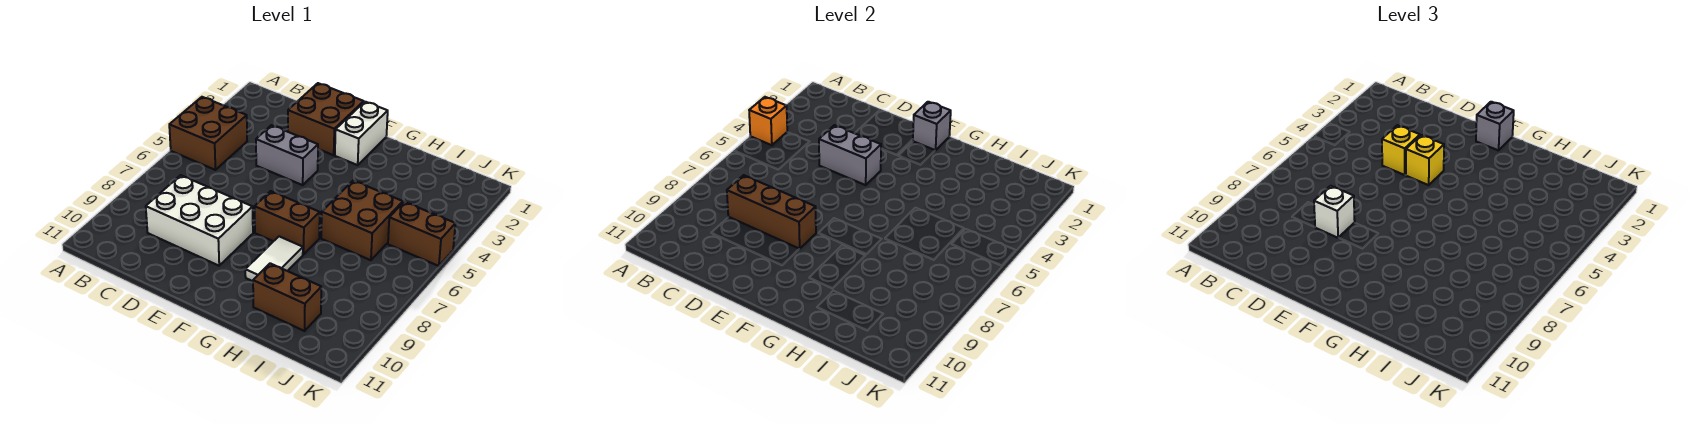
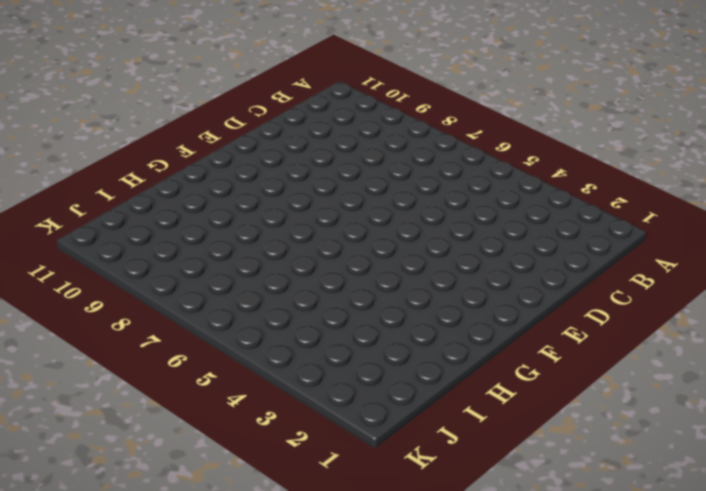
none -> brown brick A4:B5 level 1
none -> white brick C8:E9 level 1
none -> brown brick D1:E2 level 1

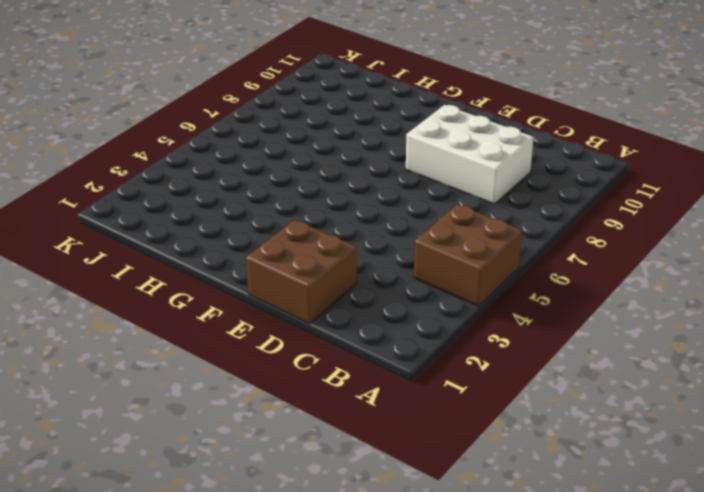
none -> grey brick D4:E4 level 1
none -> white brick F1:F2 level 1
none -> brown brick F7:G7 level 1

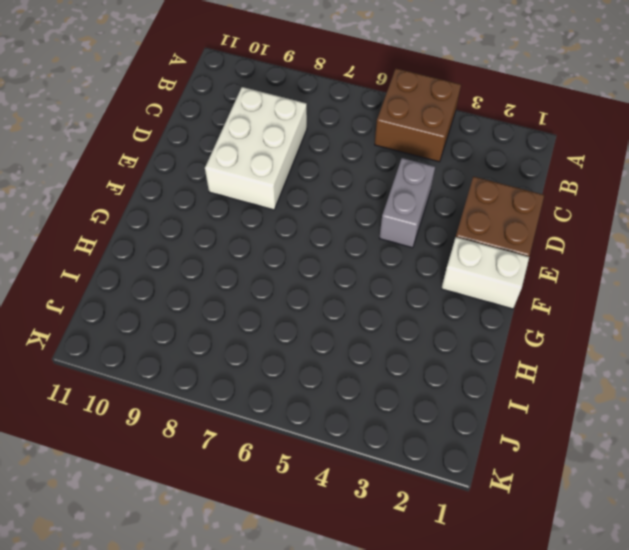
none -> brown brick F7:G7 level 1
none -> white tile G8:G9 level 1
none -> brown brick H5:I6 level 1

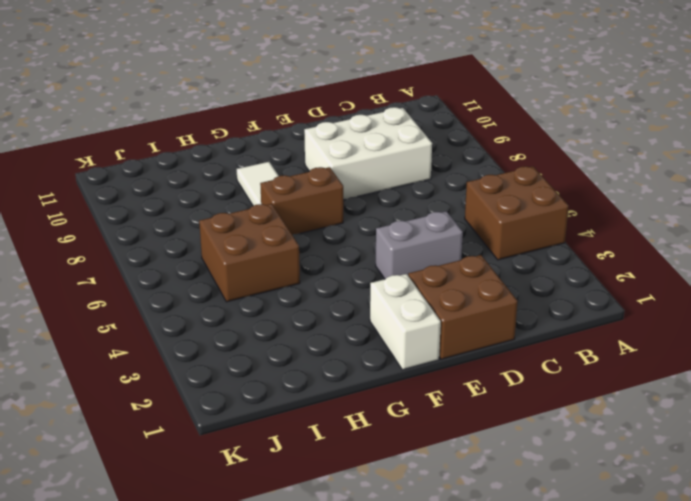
none -> brown brick H10:I10 level 1
none -> brown brick J5:K5 level 1
none -> orange brick A4 level 2

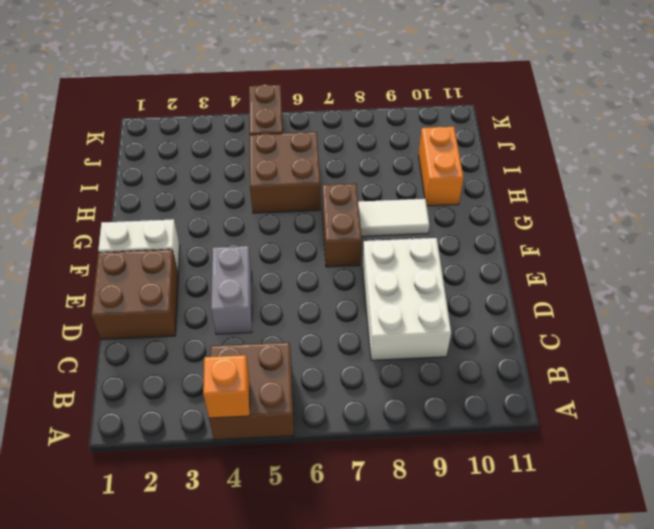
orange brick H10:I10 level 1 -> brown brick H10:I10 level 1
none -> brown brick C8:E8 level 2
none -> grey brick D4:E4 level 2
none -> grey brick F1 level 2

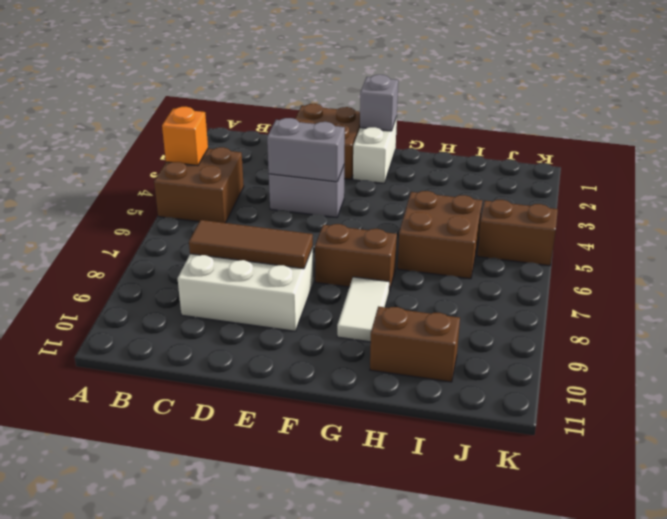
brown tile C8:E8 level 2 -> brown brick C8:E8 level 2
none -> yellow brick D4 level 3
none -> white brick D8 level 3
none -> yellow brick E4 level 3

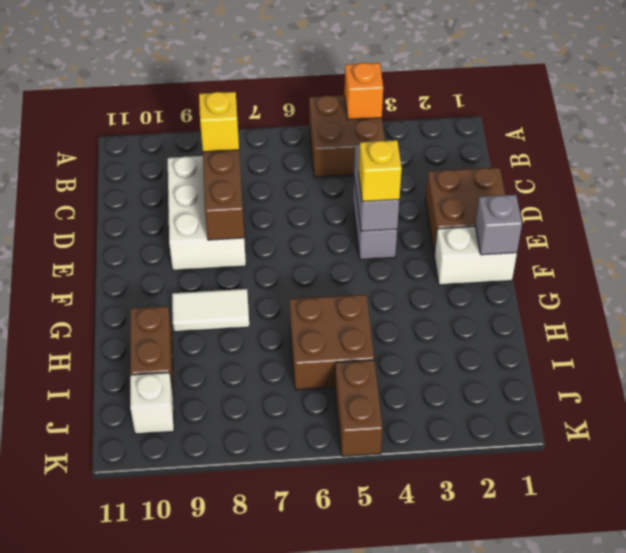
yellow brick C8 level 3 -> yellow brick D4 level 3
white brick J10 level 1 -> white brick D8 level 3
none -> brown brick F7:G7 level 1
none -> grey brick F1 level 3

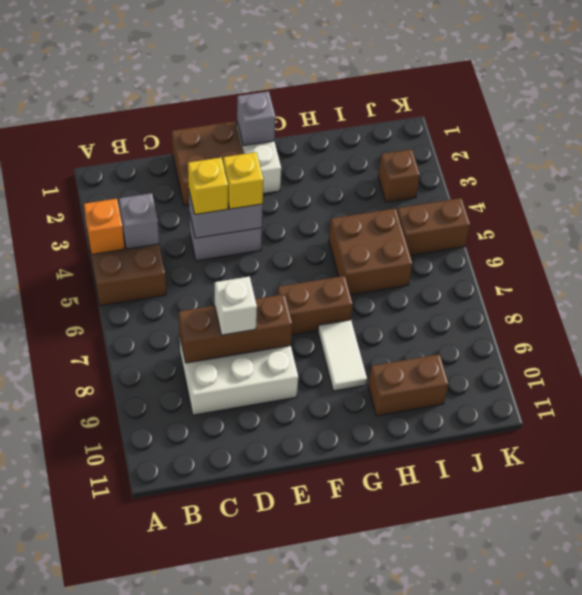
grey brick B4 level 2 -> grey brick F1 level 3
brown brick J3 level 1 -> none

